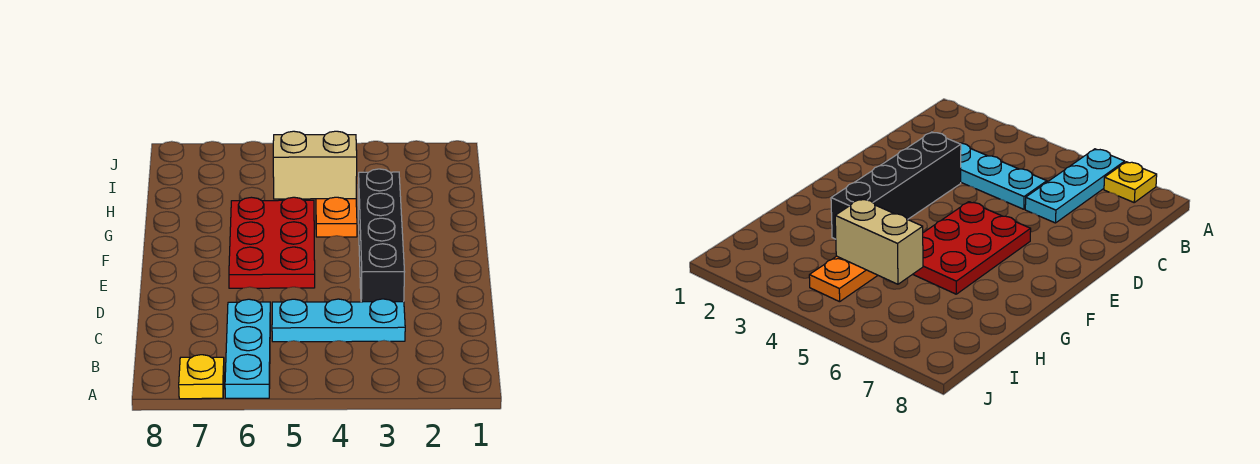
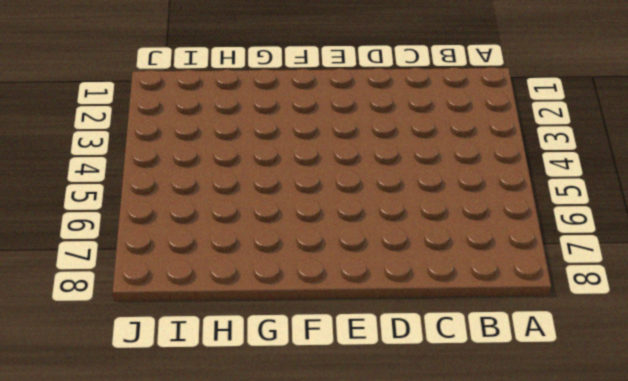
none -> cyan plate A6:C6 level 1
none -> yellow plate A7 level 1

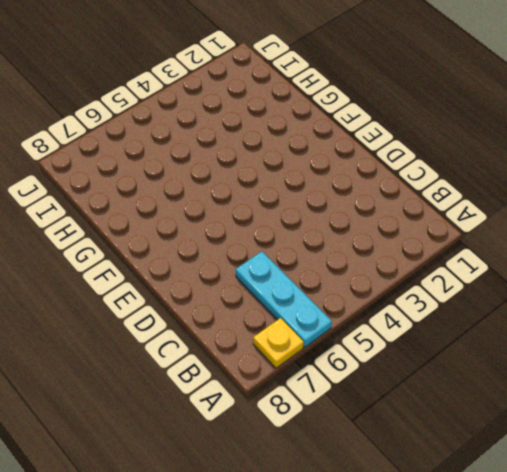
none -> cyan plate C3:C5 level 1
none -> black brick D3:G3 level 1

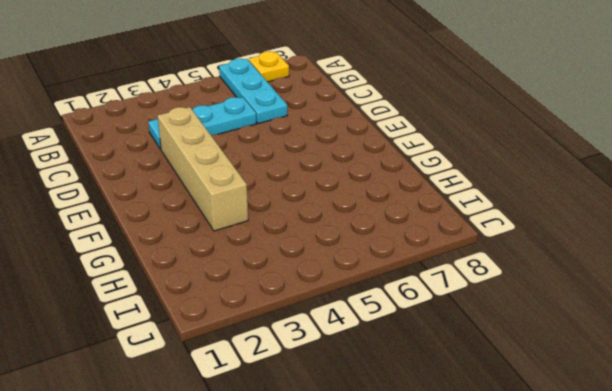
tan brick D3:G3 level 1 -> black brick D3:G3 level 1
none -> red plate E5:G6 level 1
none -> orange plate G4:I4 level 1

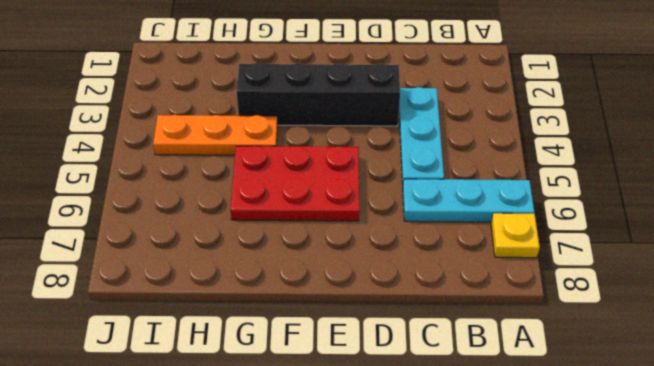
none -> tan brick H4:H5 level 2

